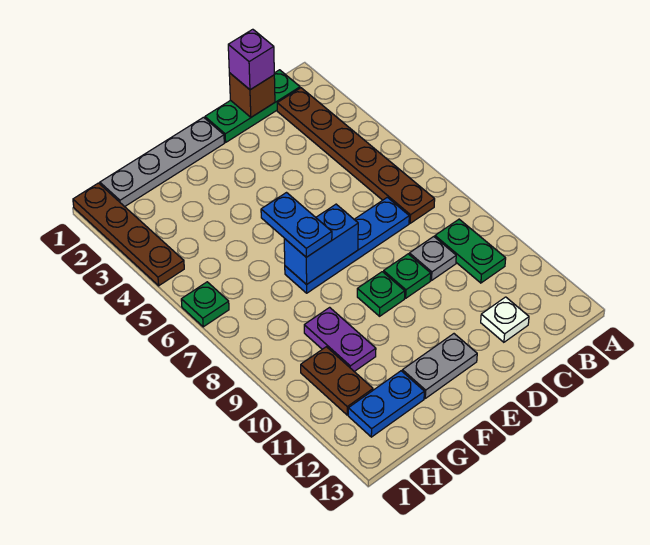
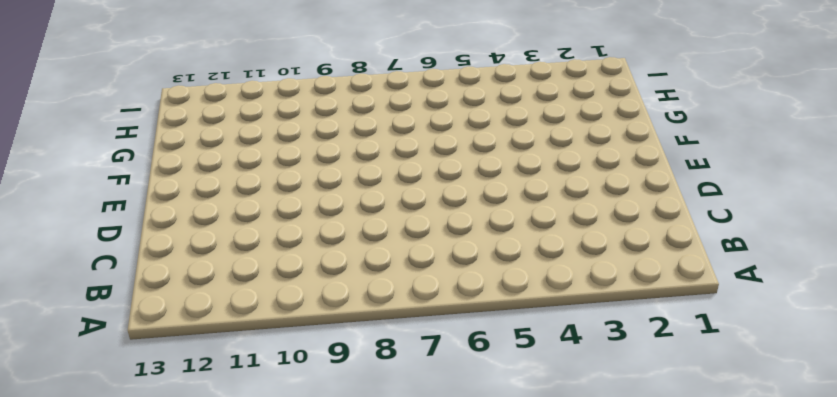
none -> green plate B1:D1 level 1
none -> brown plate B2:B7 level 1
none -> green plate B9:B10 level 1

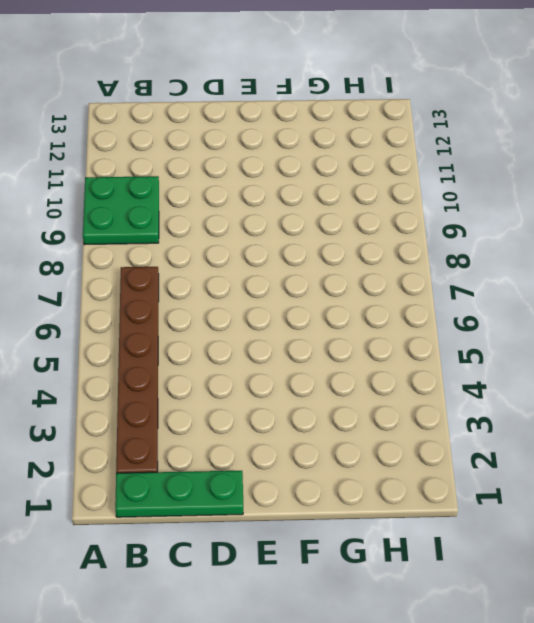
green plate A9:B10 level 1 -> green plate B9:B10 level 1
none -> blue plate C7:F7 level 1
none -> grey plate C9 level 1
none -> white plate C12 level 1

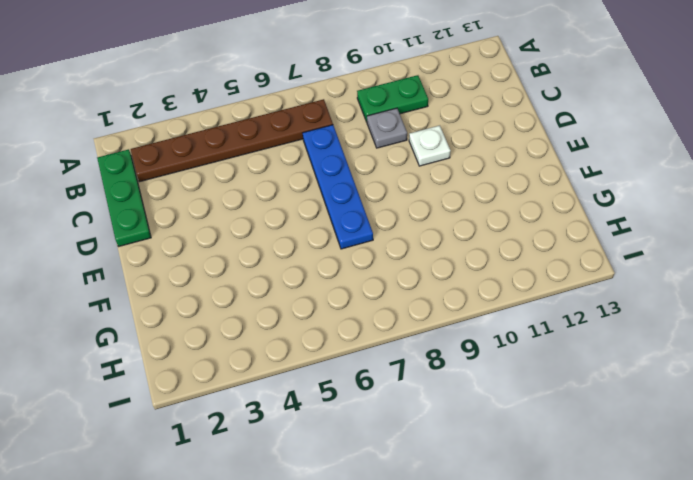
white plate D10 level 1 -> white plate C12 level 1
none -> green plate D9 level 1
none -> grey plate E1:H1 level 1
none -> green plate E9 level 1

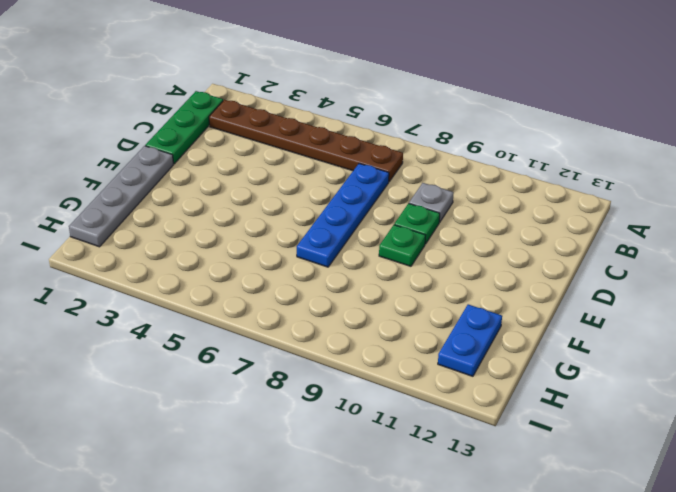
none -> green plate B9:B10 level 1
none -> white plate C12 level 1
none -> grey plate E12:F12 level 1

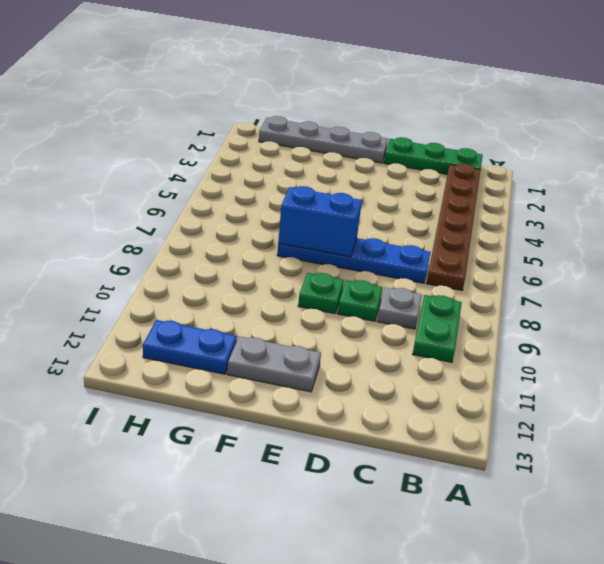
none -> white plate C12 level 1
none -> purple plate G9:G10 level 1
none -> brown plate H10:H11 level 1

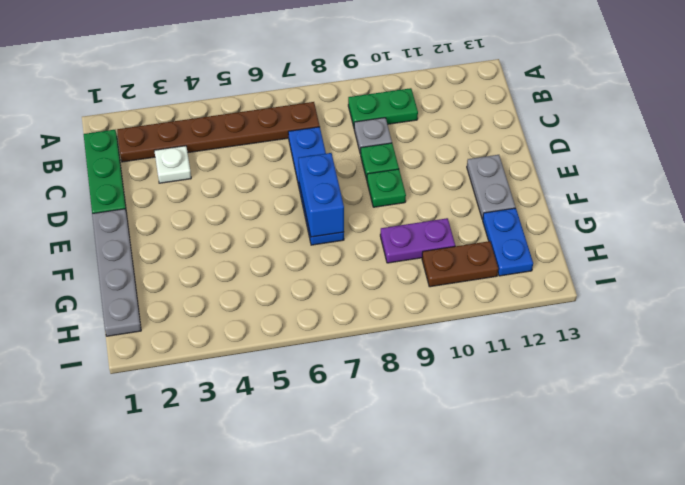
white plate C3 level 1 -> white plate C12 level 1
none -> brown plate I1:I4 level 1
none -> green plate I6 level 1
none -> brown brick C1 level 2

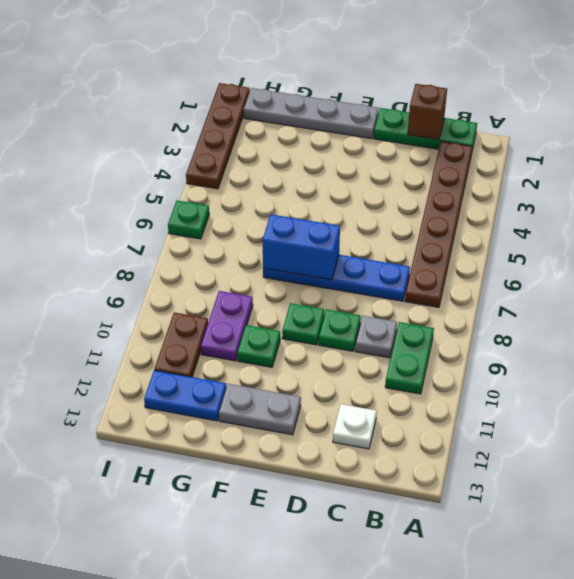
green plate F10 level 1 -> none
none -> purple brick C1 level 3
none -> blue plate F6:F7 level 3

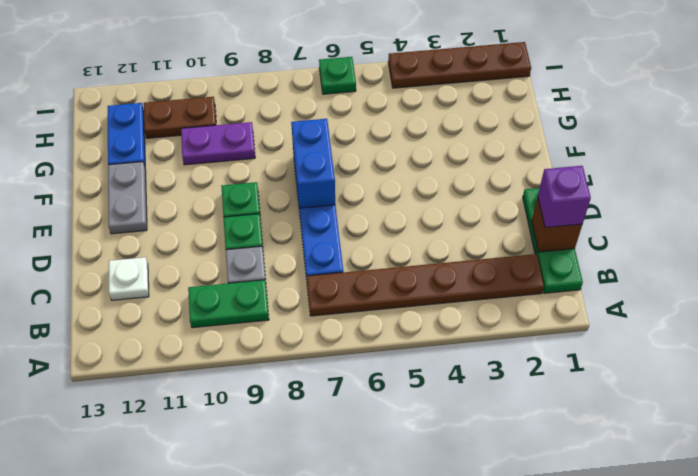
none -> grey plate E1:H1 level 1
none -> blue plate F6:F7 level 3

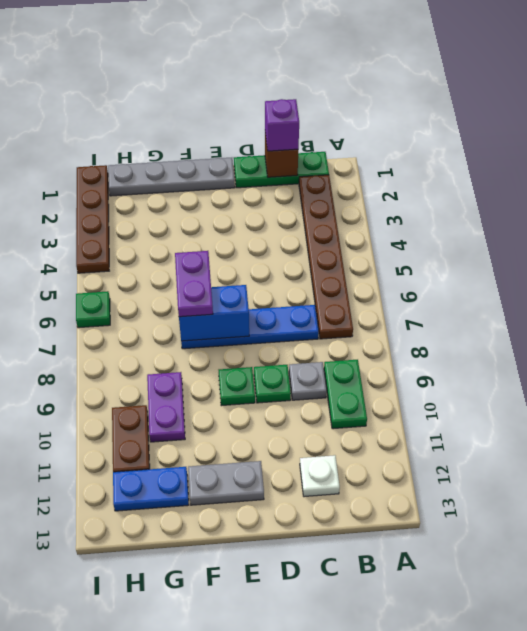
purple plate F6:F7 level 3 -> blue plate F6:F7 level 3

